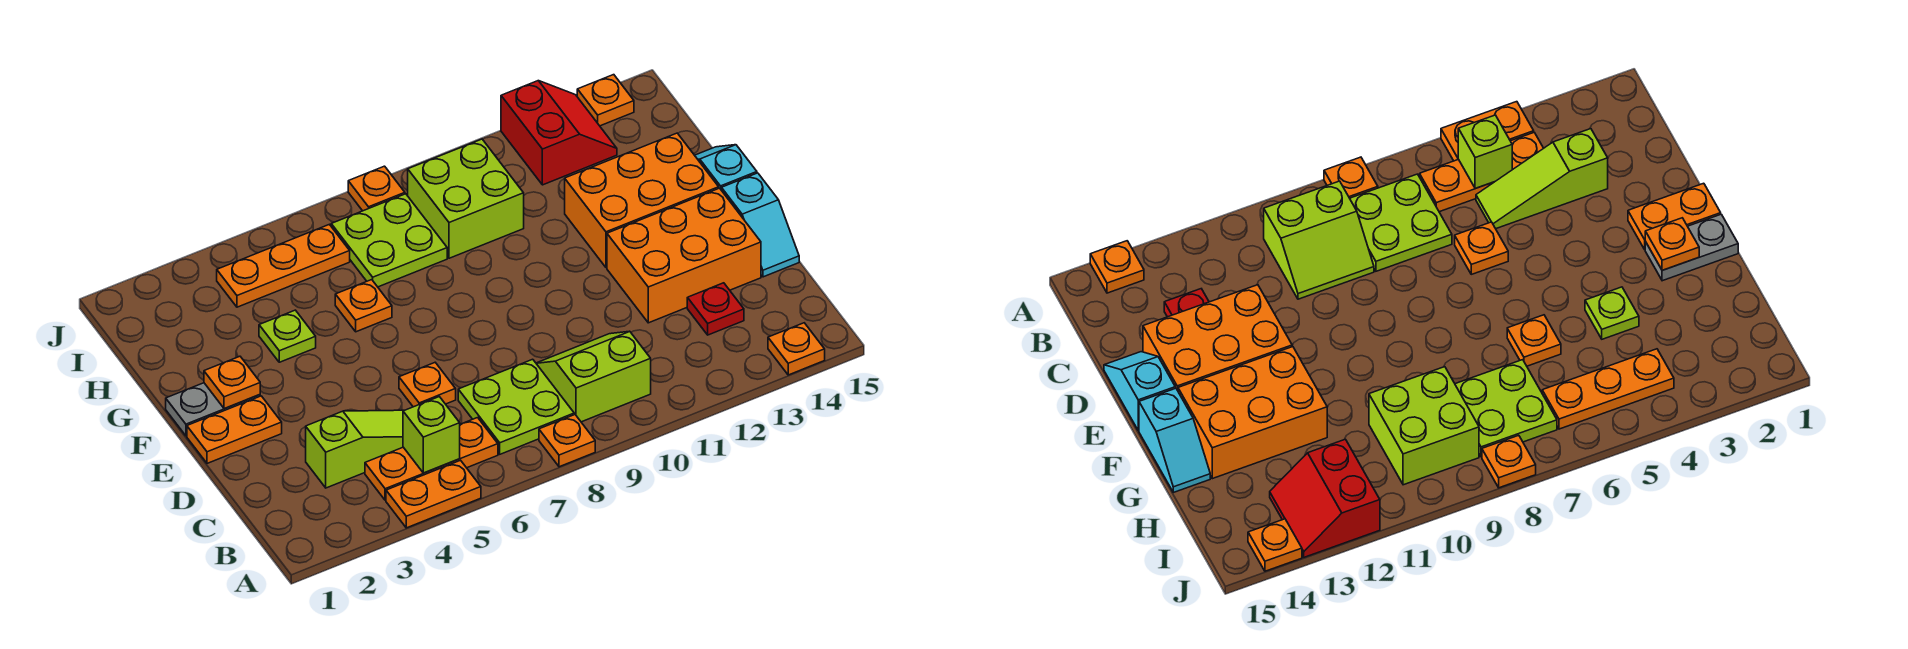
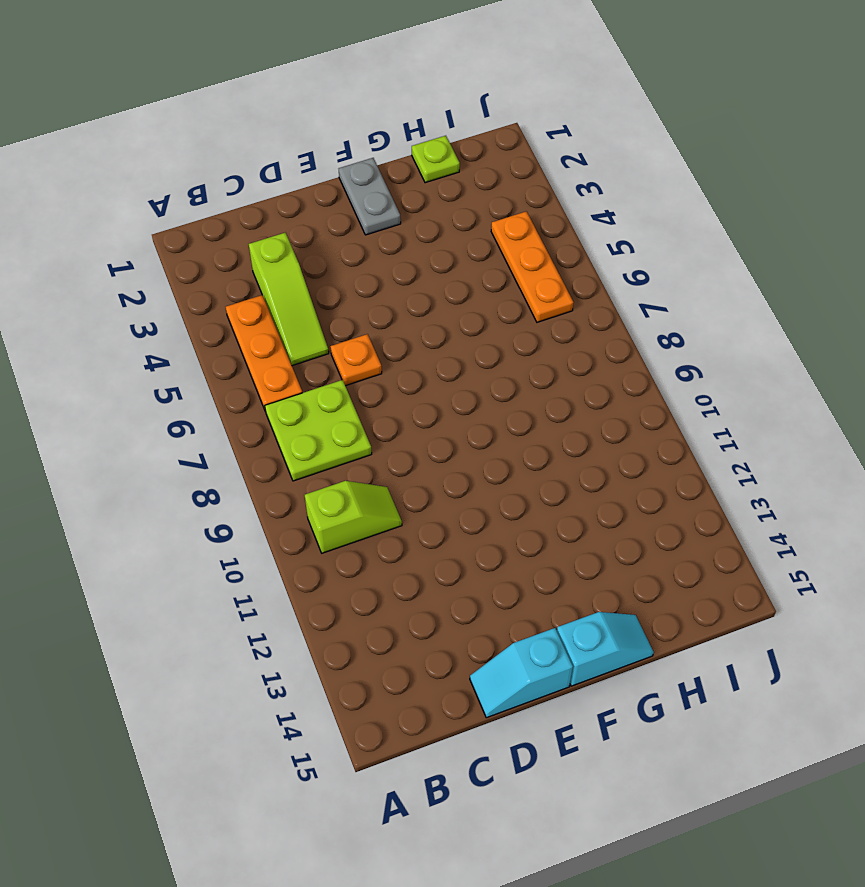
lime slope B10:C10 level 1 top B -> lime slope B9:C10 level 1 top B
lime plate H1 level 1 -> lime plate G4 level 1
none -> orange plate A4:A5 level 1
none -> orange plate A8 level 1
none -> orange plate A14 level 1

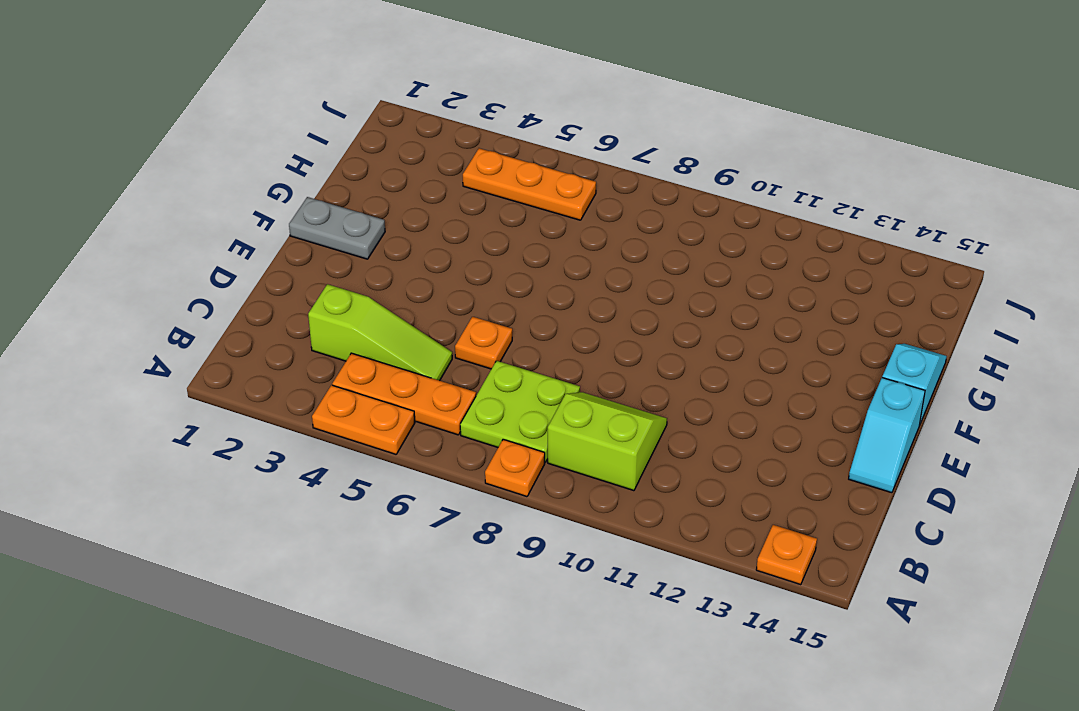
none -> red plate C13 level 1
none -> orange brick D12:E14 level 1
none -> orange plate E1:E2 level 1

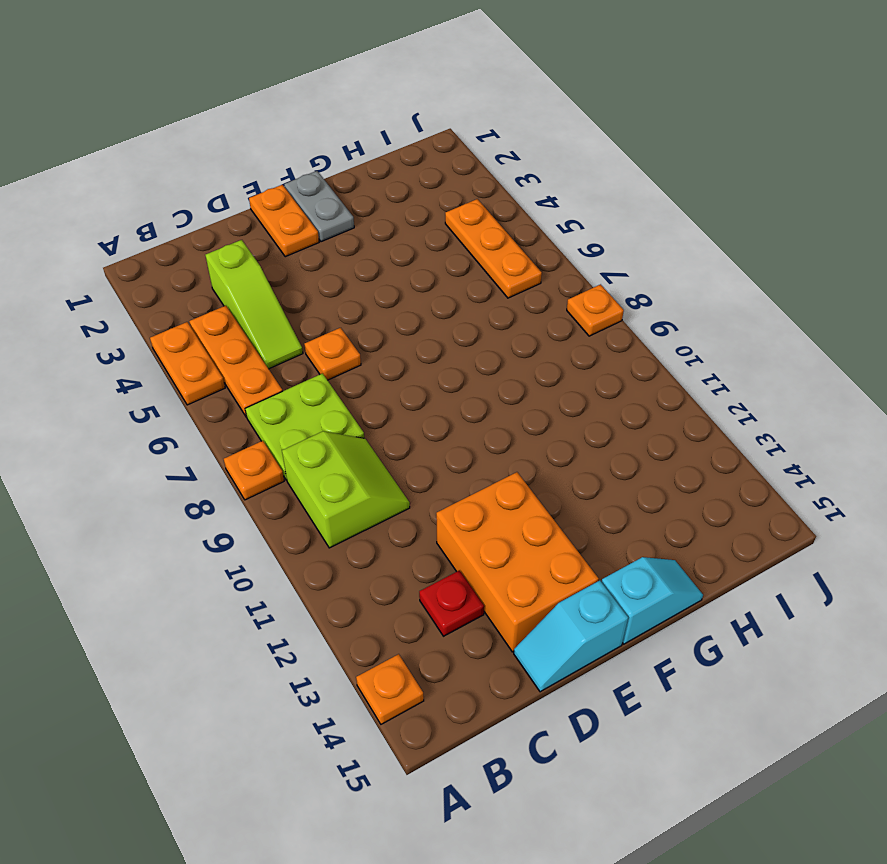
none -> orange brick F12:G14 level 1
none -> lime plate G4 level 1
none -> orange plate G6 level 1

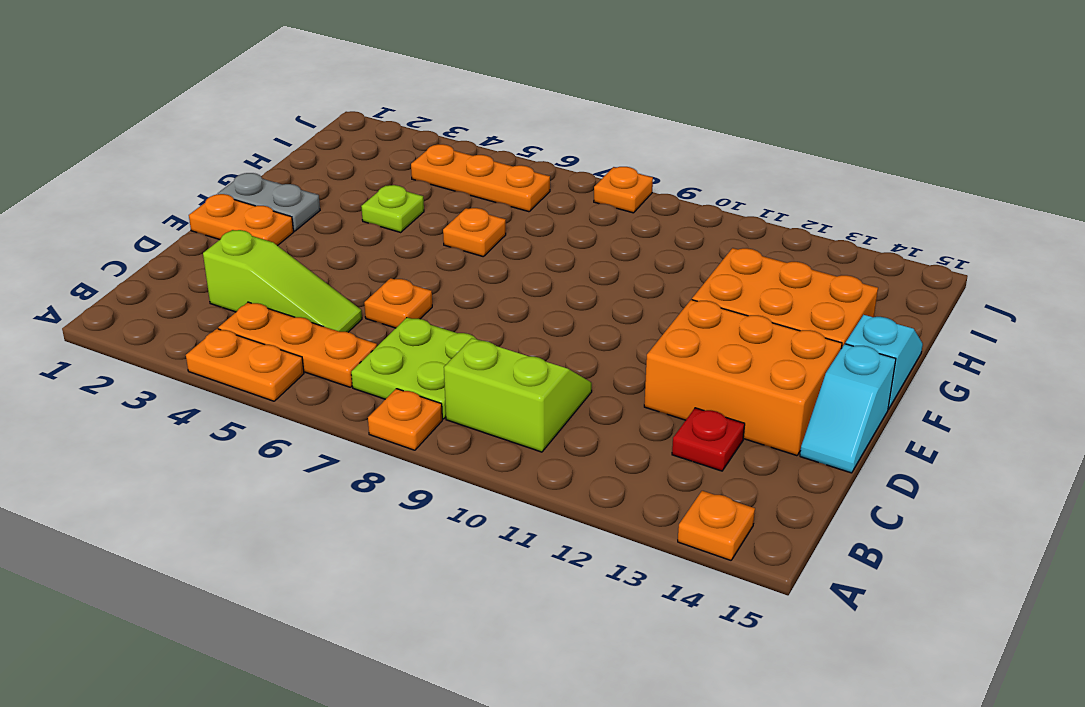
none -> lime plate H7:I8 level 1
none -> lime brick H9:I10 level 1
none -> red slope I12:J13 level 1 top 12

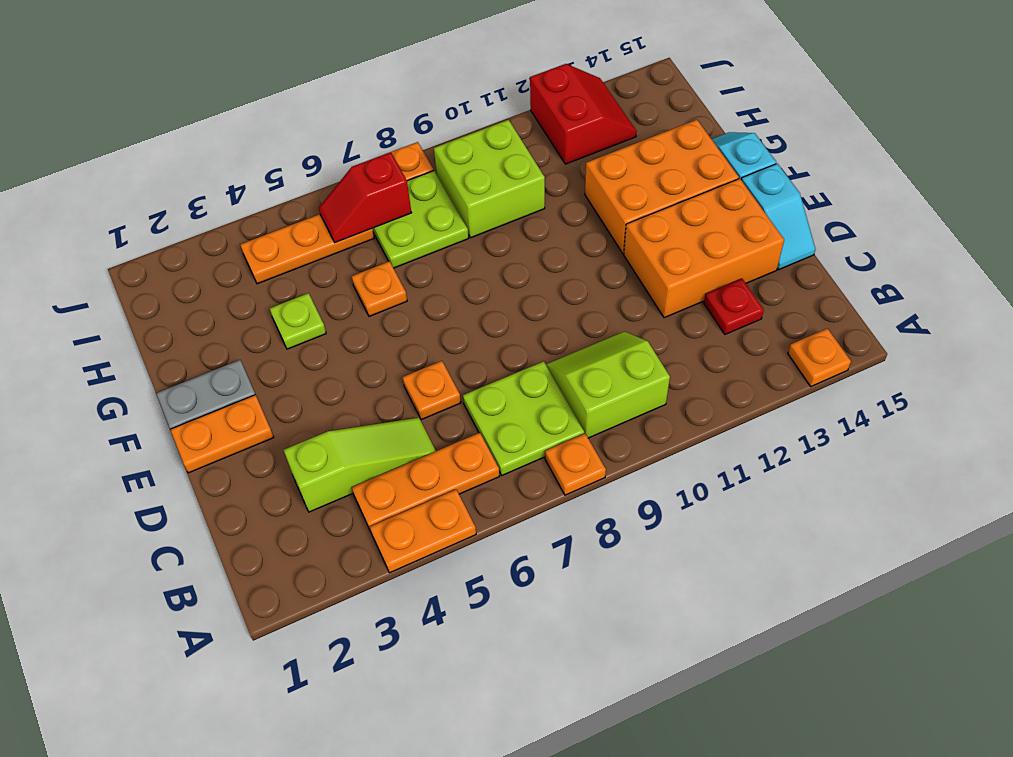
red slope I6:I7 level 2 top 7 -> none
none -> orange plate J14 level 1
none -> lime brick B5 level 2
none -> orange plate F2 level 2

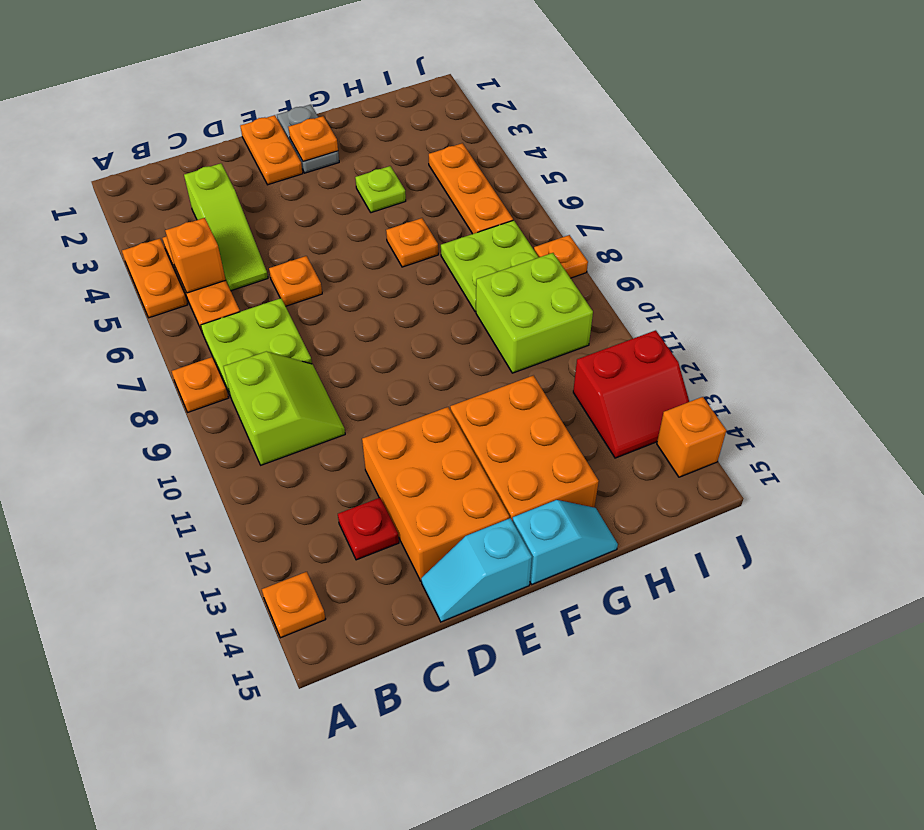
orange brick B5 level 2 -> lime brick B5 level 2
orange brick J14 level 1 -> orange plate J14 level 1

